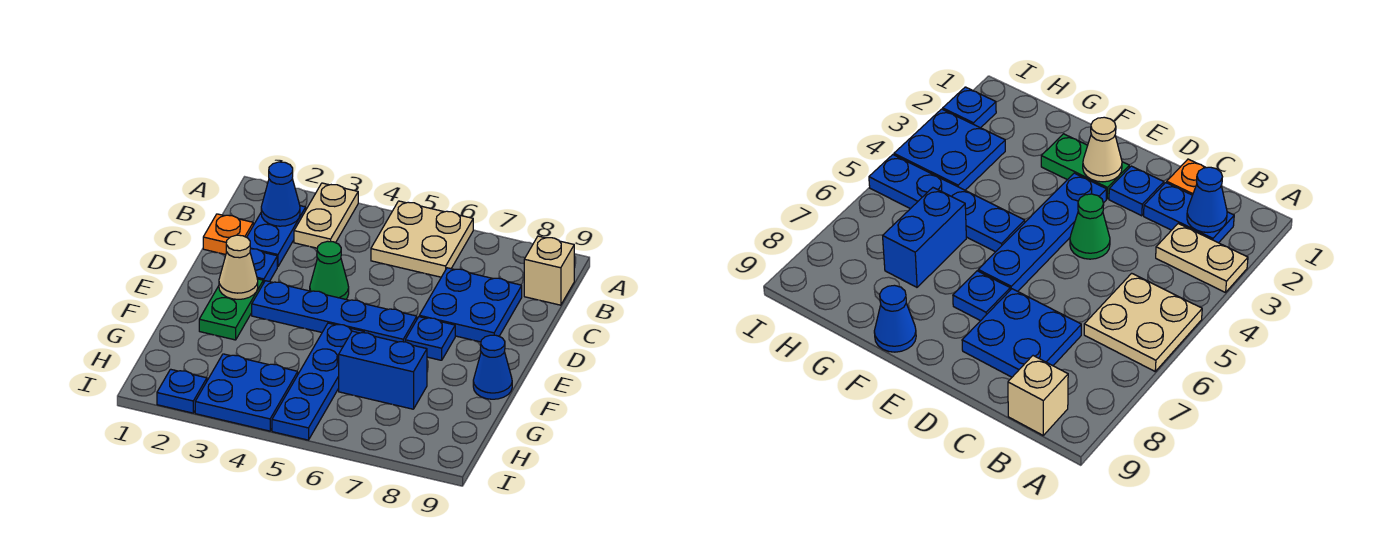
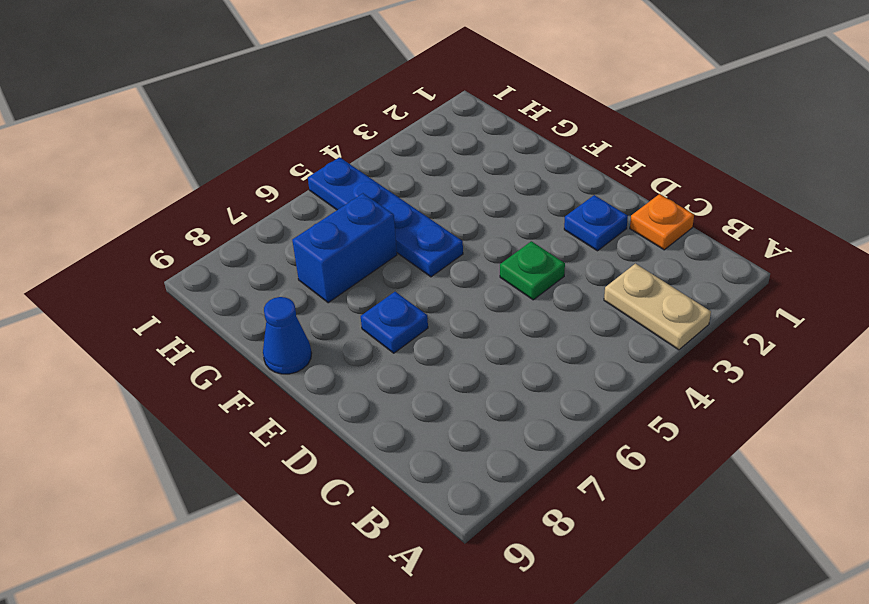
green plate D4 level 1 -> green cone D4 level 1
none -> tan plate A5:B6 level 1
none -> blue plate B2:C2 level 1
none -> tan brick B9 level 1

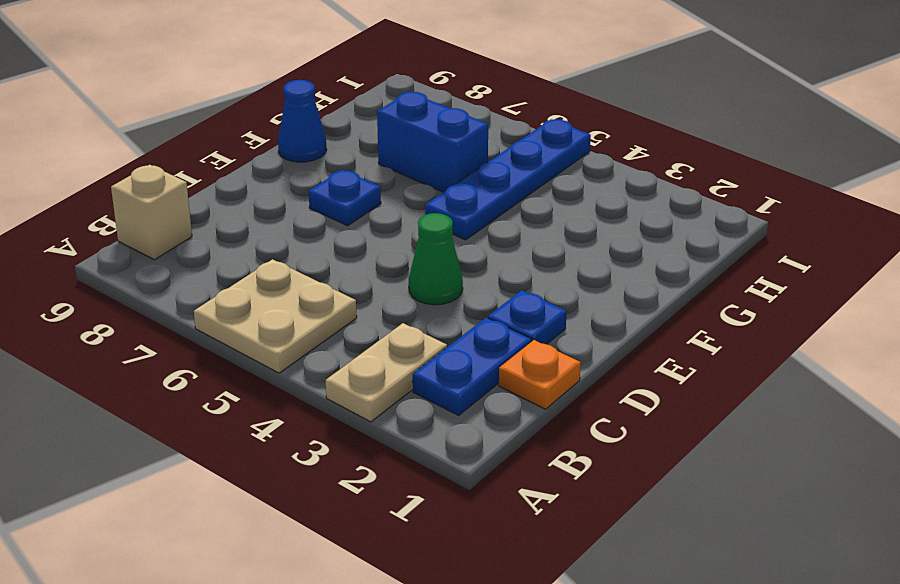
none -> blue plate C7:D8 level 1
none -> green plate E2:F2 level 1
none -> blue plate E3:E6 level 1

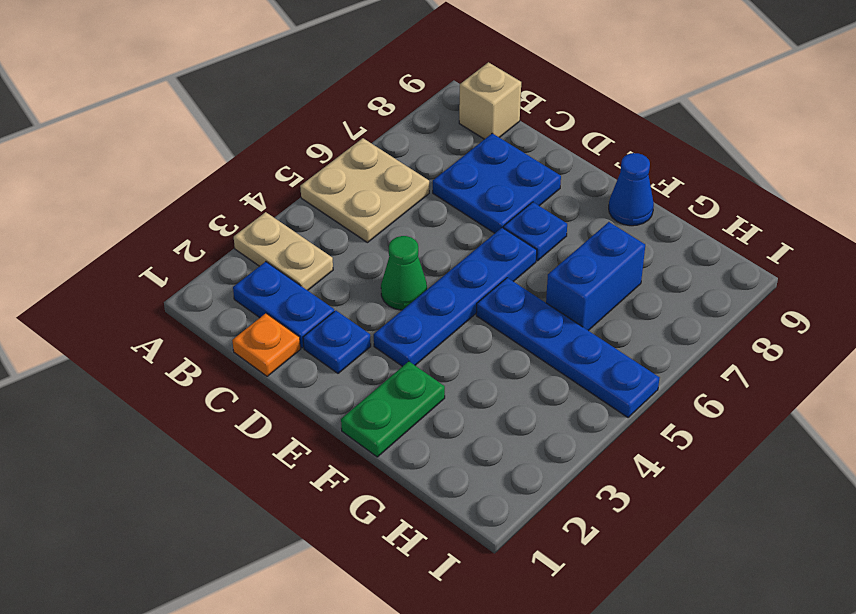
green plate F1:F2 level 1 -> green plate E2:F2 level 1
none -> blue plate H3:I4 level 1
none -> blue plate I2 level 1
none -> blue cone B2 level 2

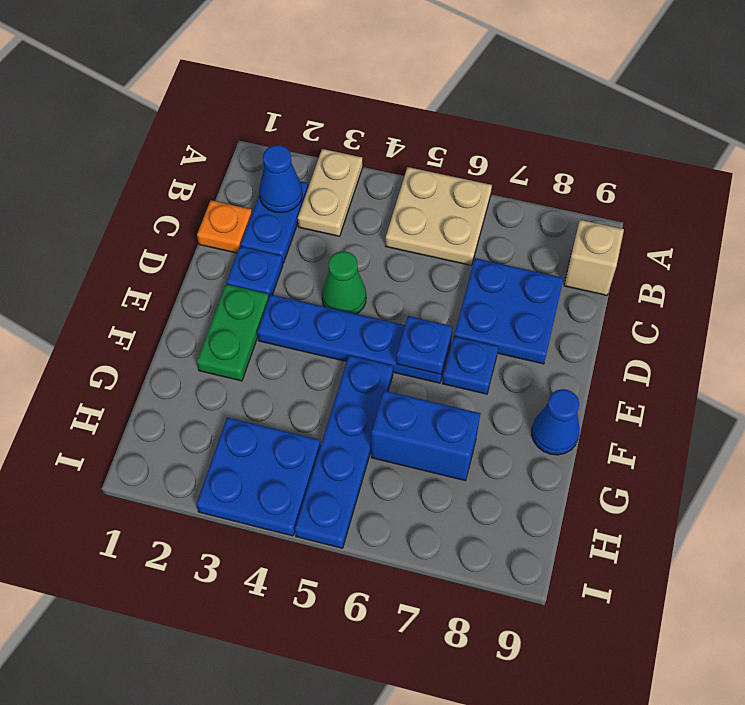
blue plate E6 level 2 -> blue plate I2 level 1
none -> tan cone E2 level 2

